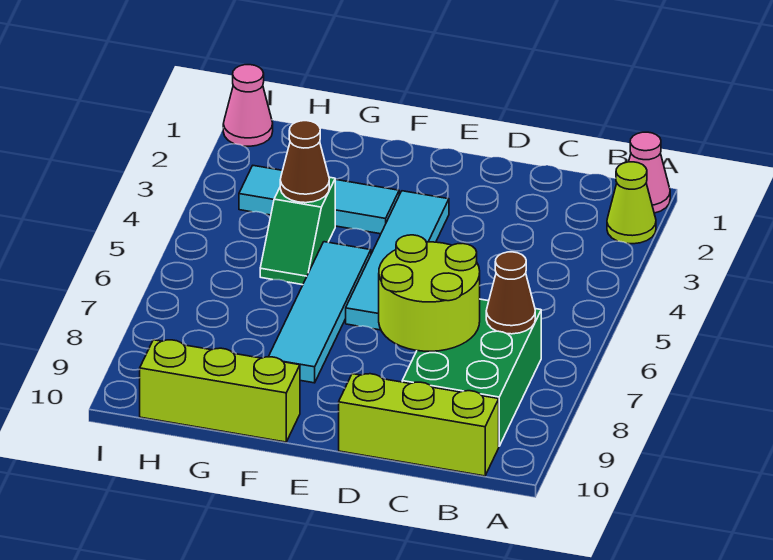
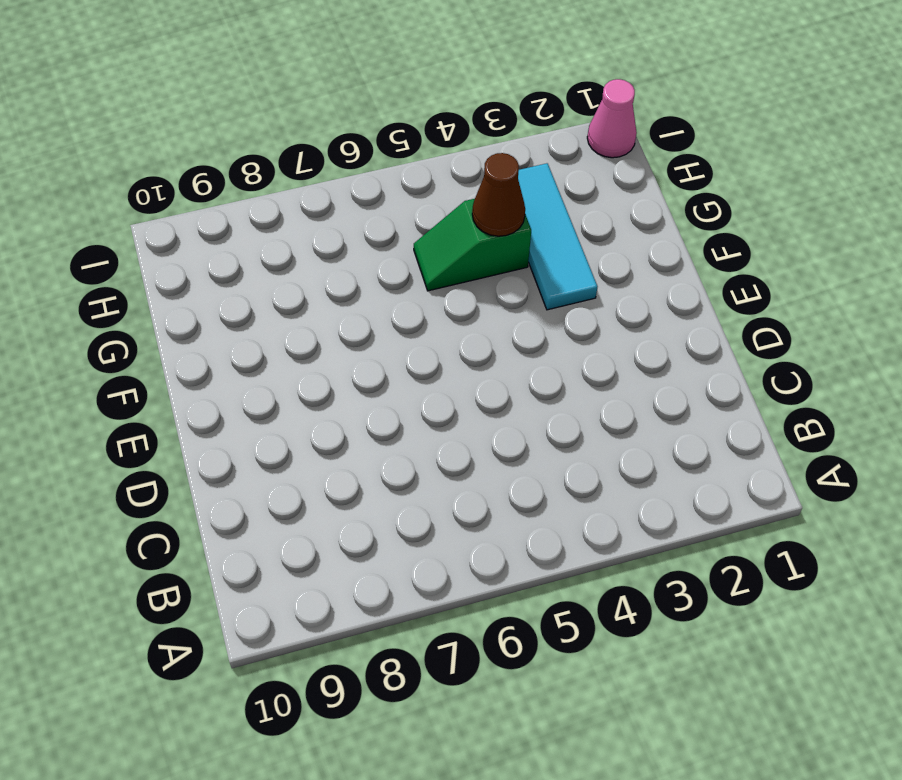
none -> pink cone A1 level 1
none -> lime cone A2 level 1
none -> green brick B7:C9 level 1

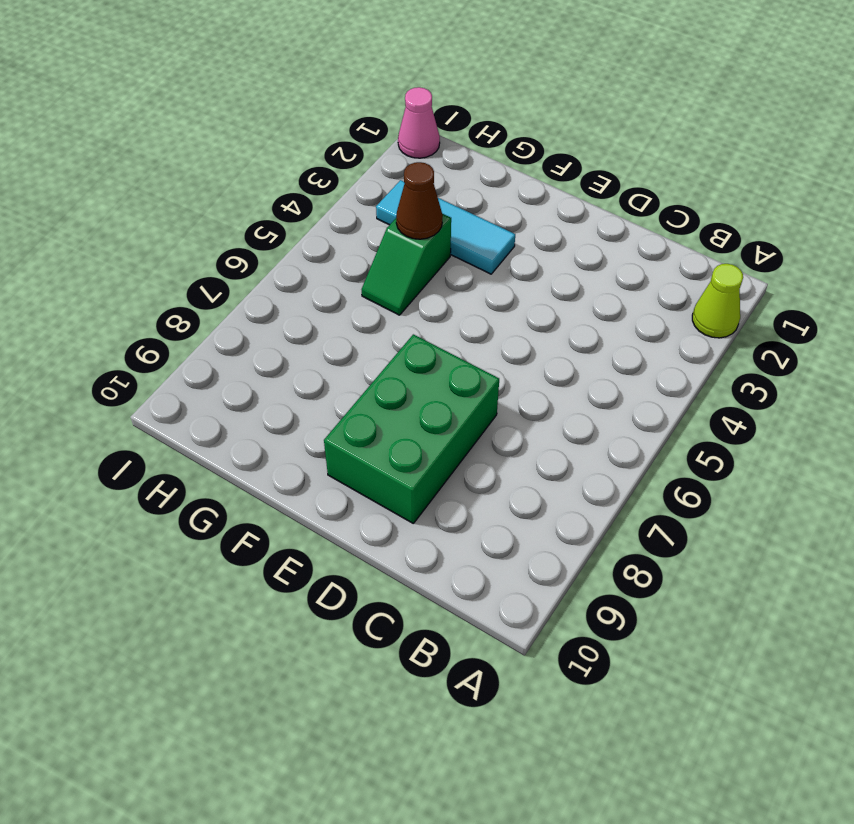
green brick D7:E9 level 1 -> green brick B7:C9 level 1
none -> pink cone A1 level 1
none -> lime brick B10:D10 level 1
none -> cyan tile E3:E6 level 1

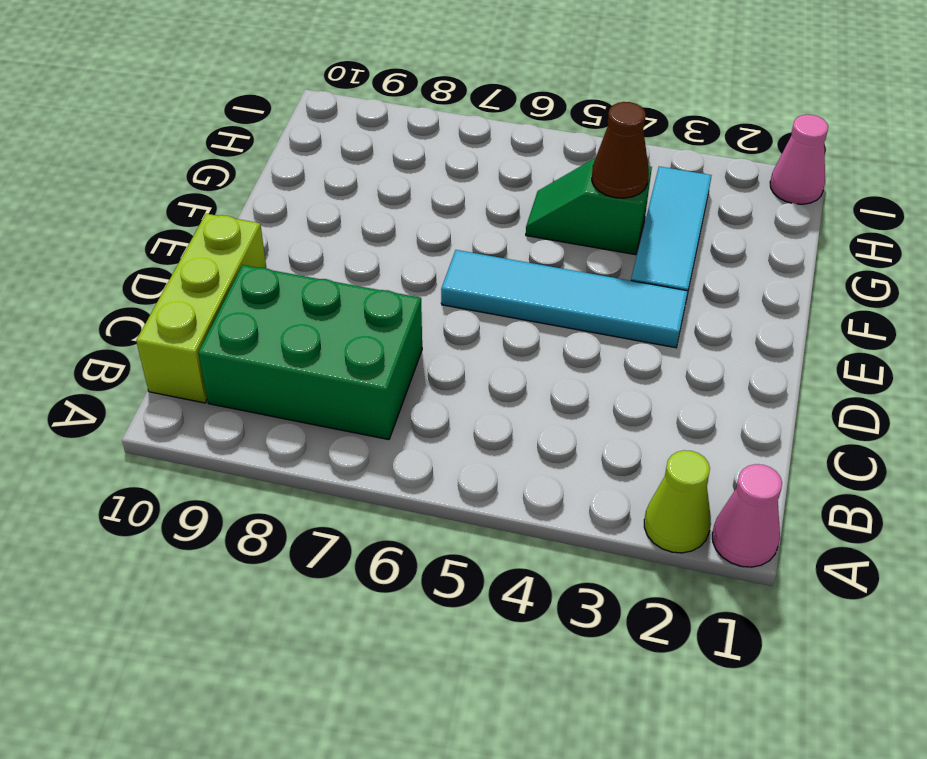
none -> cyan tile F5:F8 level 1
none -> lime brick F10:H10 level 1
none -> brown cone B7 level 2

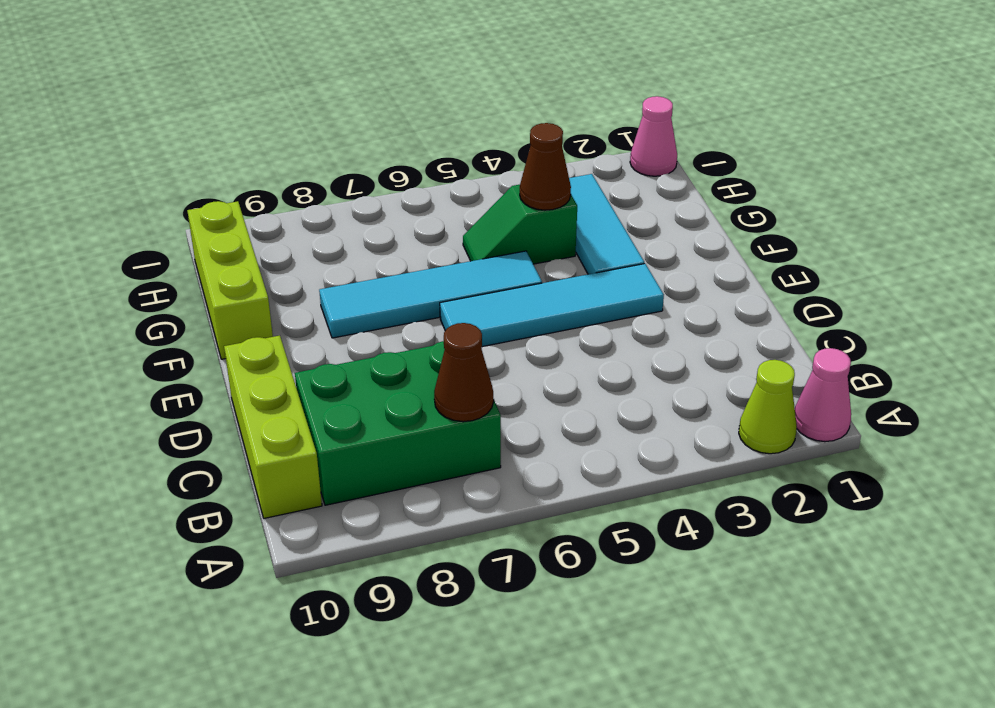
none -> lime round brick C7:D8 level 2

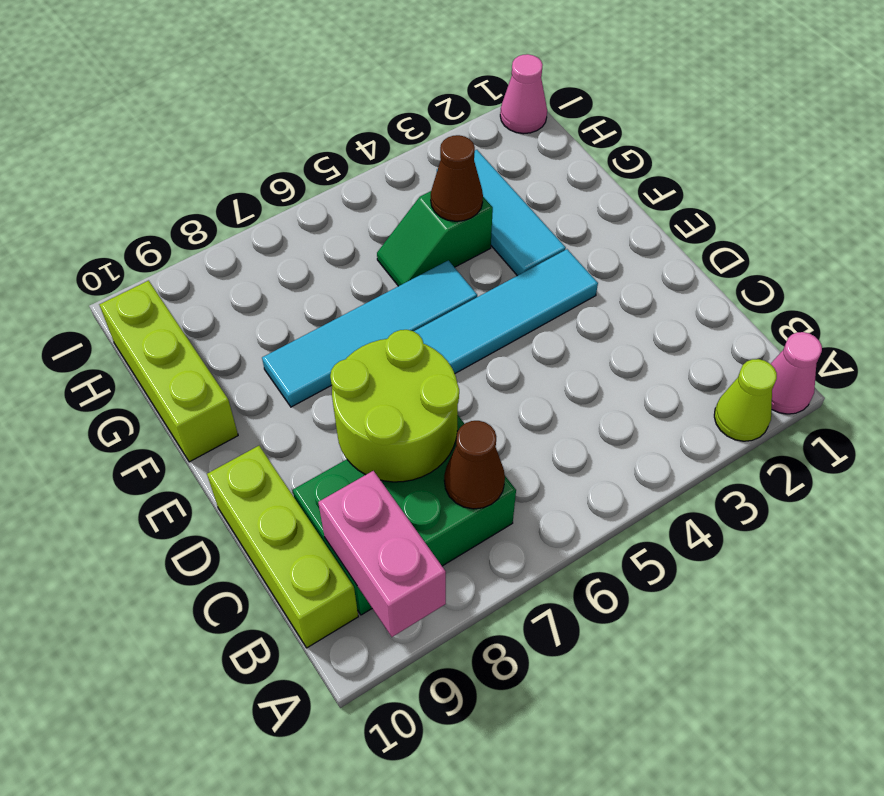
pink brick A9:B9 level 2 -> none

